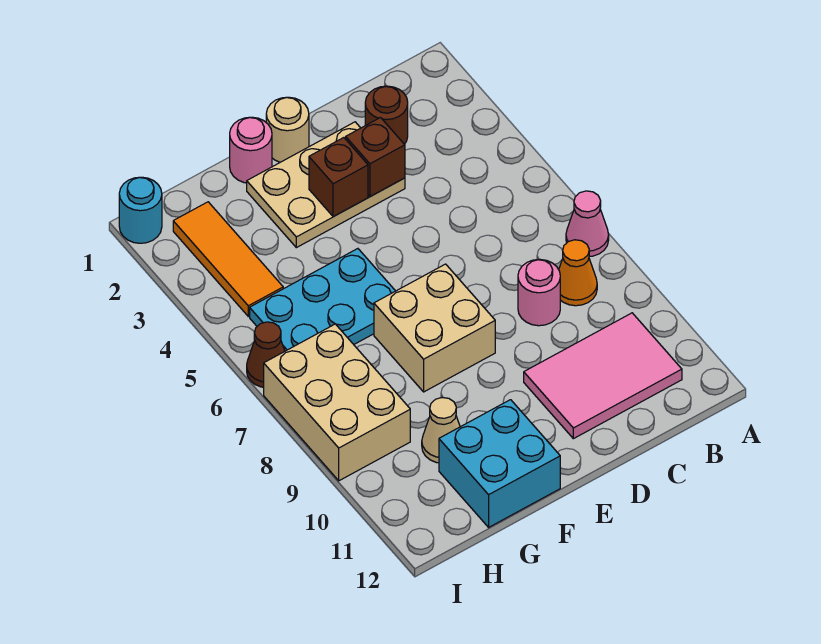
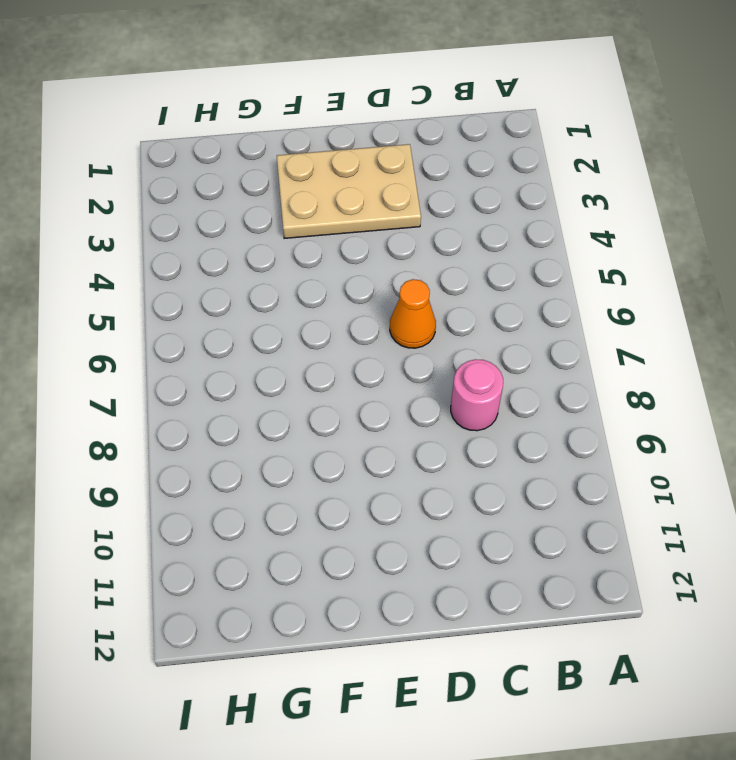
orange cone D6 level 1 -> orange cone B8 level 1
none -> pink cone A7 level 1
none -> pink tile B10:D11 level 1
none -> brown round brick C2 level 1

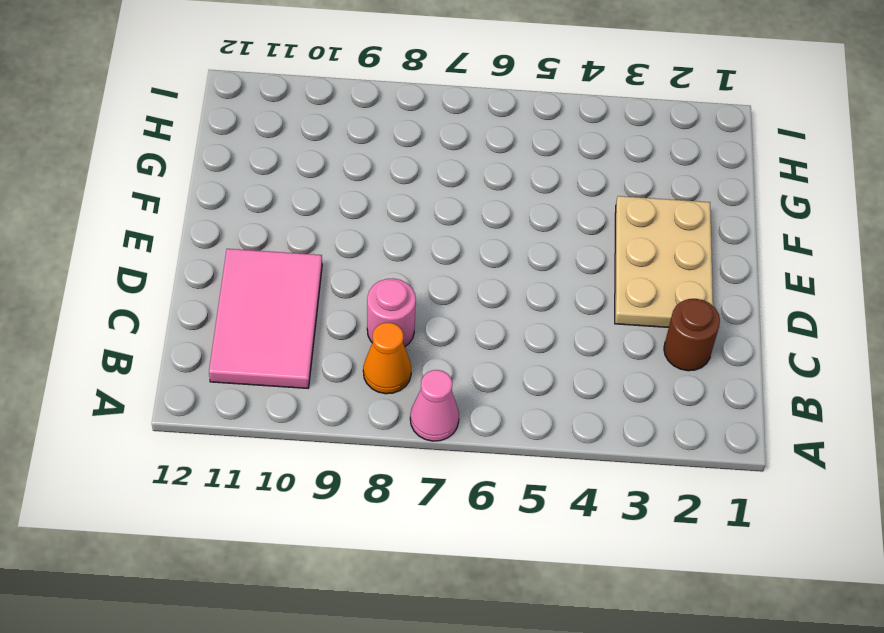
none -> tan round brick E1 level 1
none -> tan brick E7:F8 level 1
none -> pink round brick F1 level 1

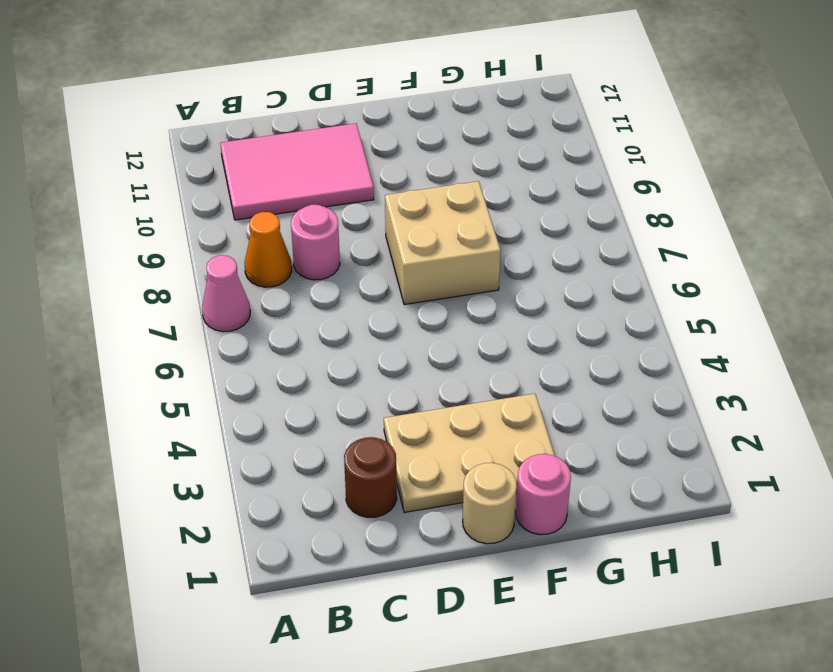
none -> cyan plate F5:H6 level 1
none -> cyan brick F11:G12 level 1
none -> tan cone G10 level 1

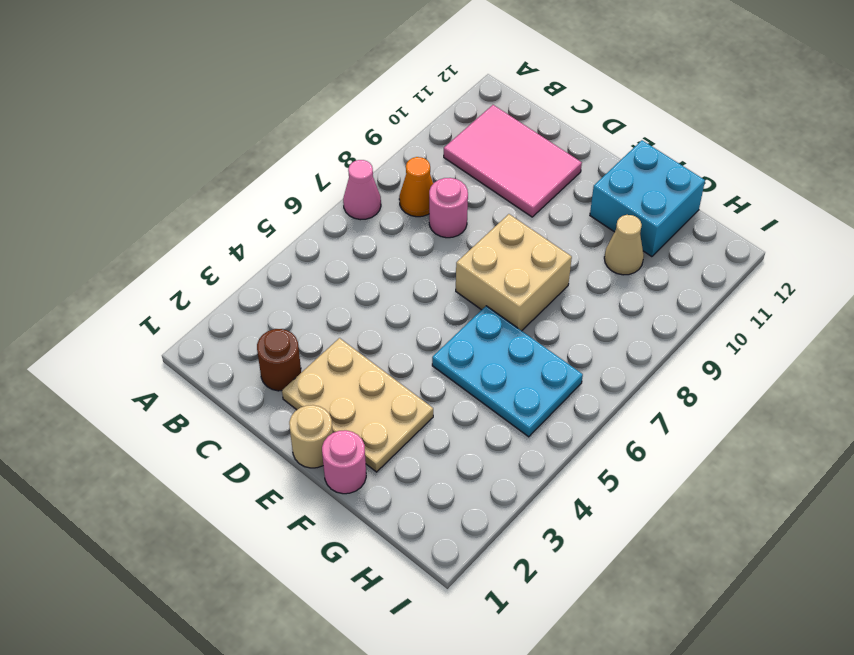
none -> orange tile H2:H4 level 1
none -> tan brick H7:I9 level 1
none -> cyan round brick I1 level 1

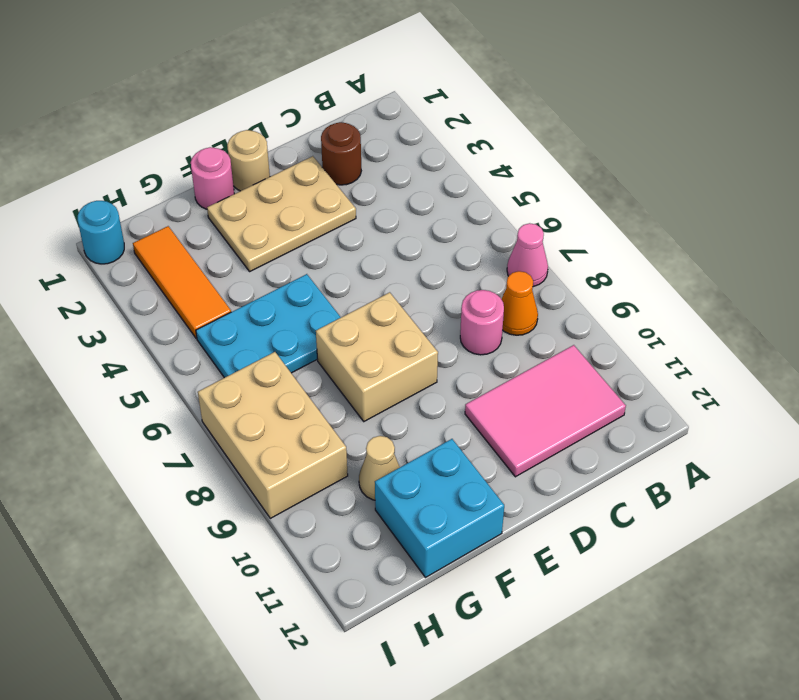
none -> brown cone I6 level 1
none -> brown brick D3 level 2
none -> brown brick E3 level 2

